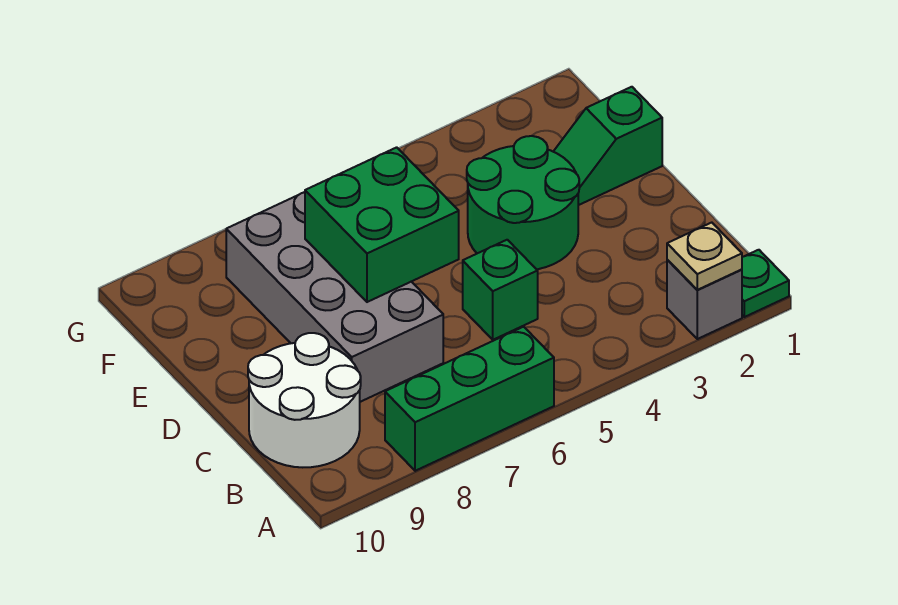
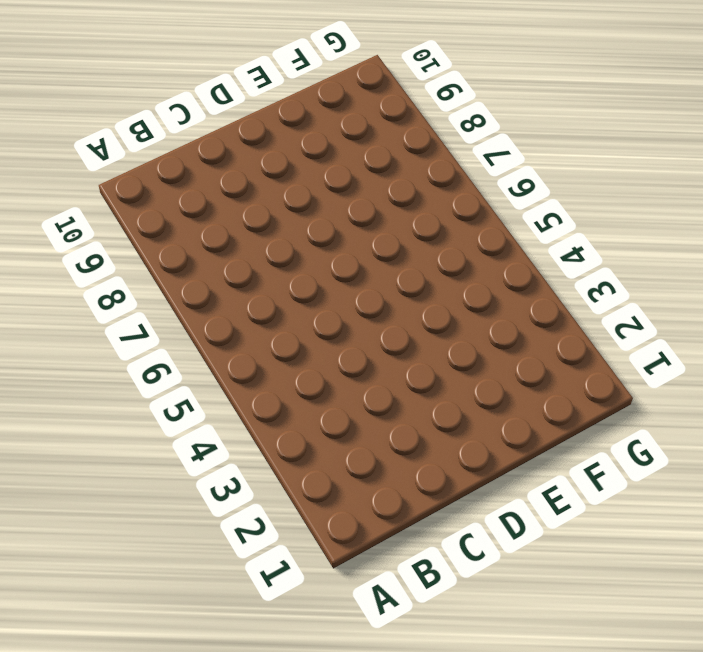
none -> green plate A1 level 1
none -> grey brick A2 level 1

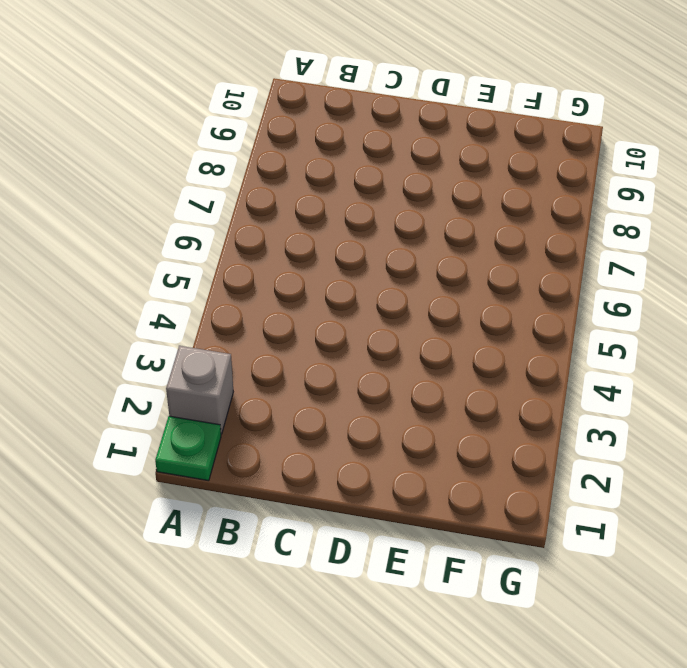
none -> green brick A6:A8 level 1
none -> white round brick B9:C10 level 1

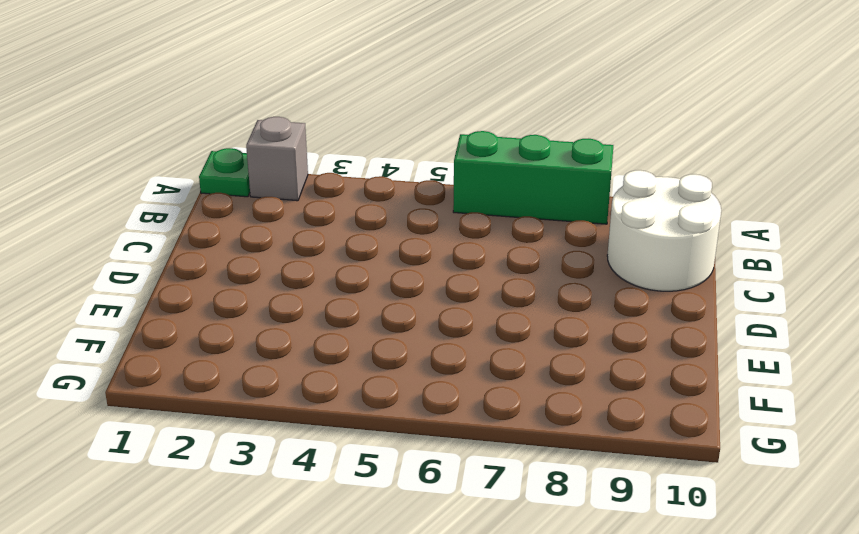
none -> green brick C5 level 1
none -> grey brick C7:F8 level 1

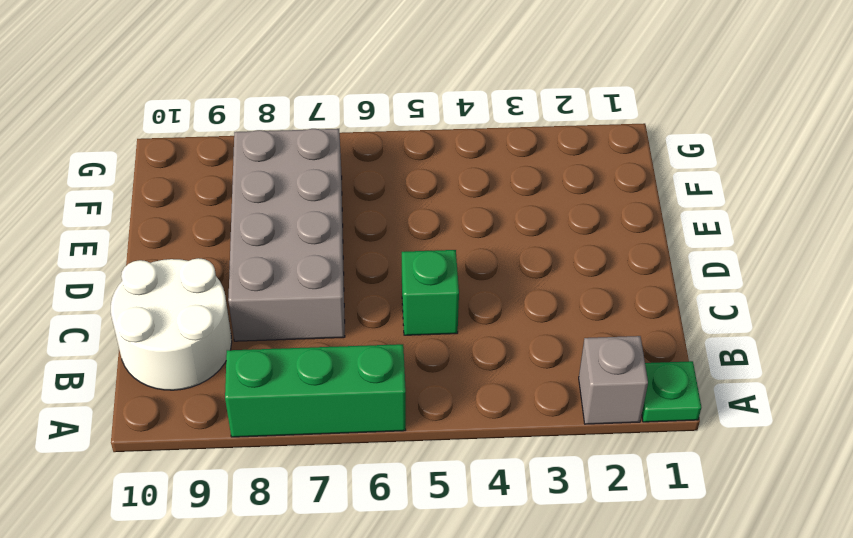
none -> green round brick D3:E4 level 1
none -> green slope E1:E2 level 1 top 1

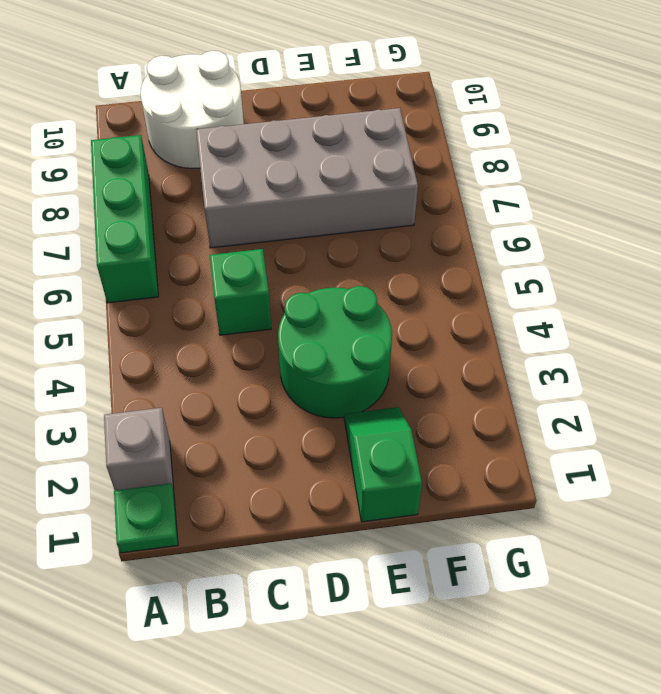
none -> tan plate A2 level 2
none -> green brick D6:E7 level 2

